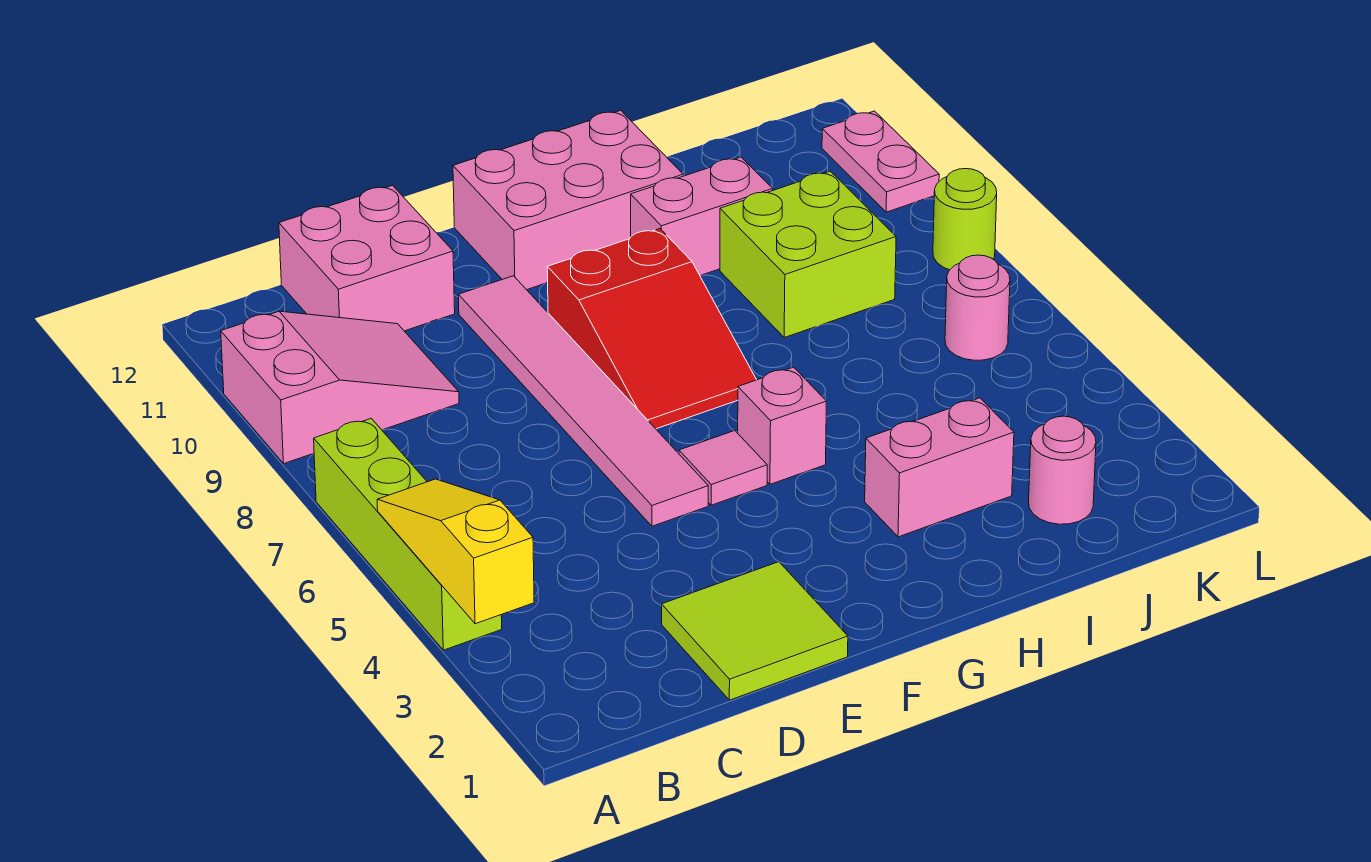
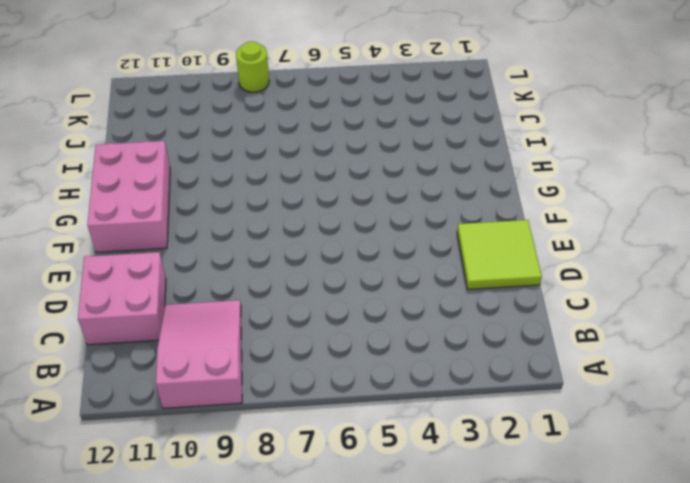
none -> lime brick A4:A7 level 1
none -> pink tile E5:E10 level 1
none -> pink tile F5 level 1

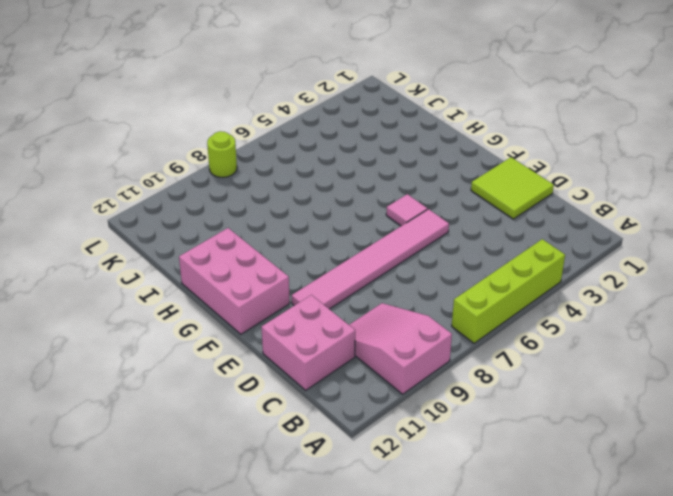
none -> red slope F7:G9 level 1 top 9
none -> pink brick G5 level 1
none -> pink brick H3:I3 level 1

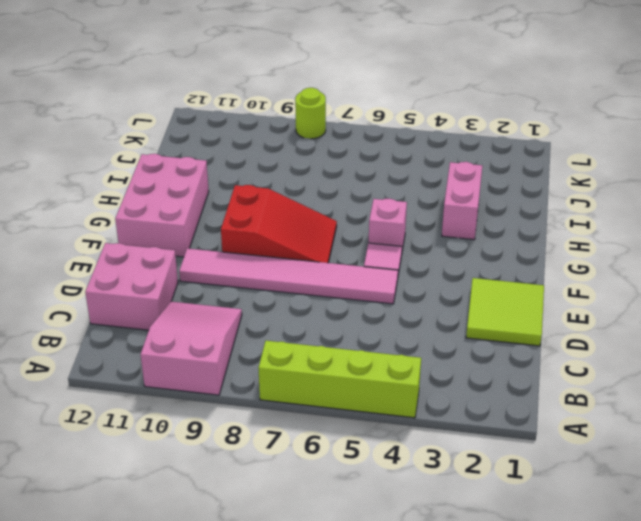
none -> pink brick H10:I10 level 1
none -> lime brick I8:J9 level 1
none -> pink round brick J2 level 1

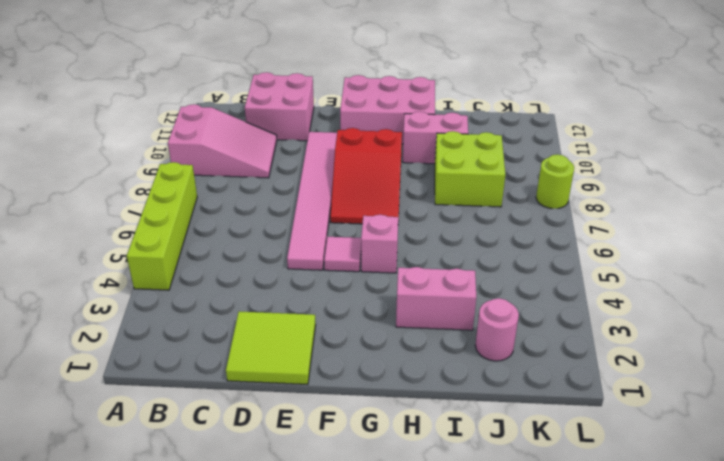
none -> pink round brick K6 level 1
none -> pink plate L10:L11 level 1
none -> yellow slope A3:A5 level 2 top 3

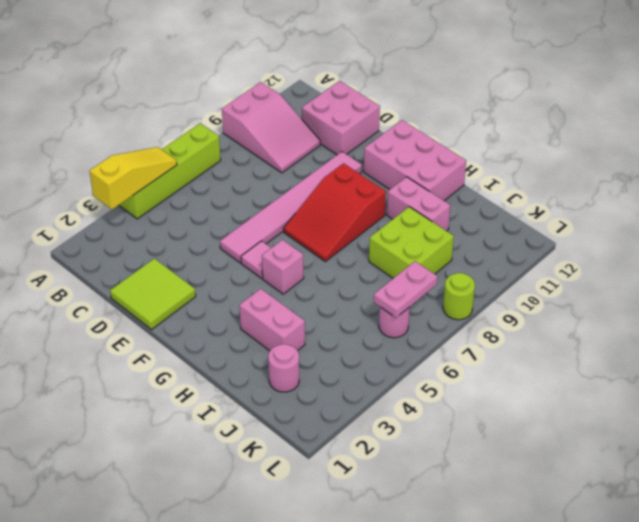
pink plate K6:K7 level 2 -> pink plate L10:L11 level 1

